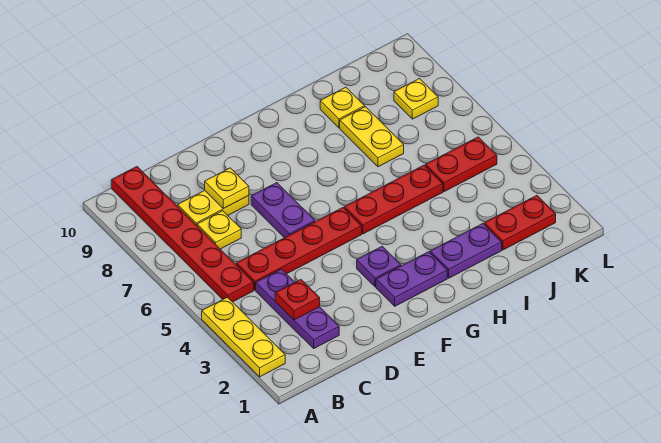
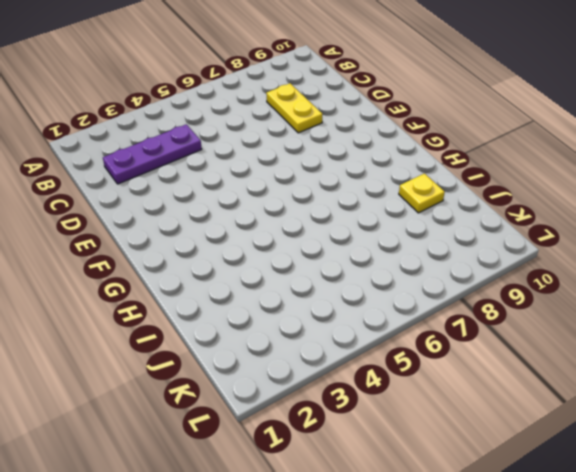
none -> yellow plate A2:A4 level 1
none -> red plate B5:B10 level 1
none -> red plate C5:F5 level 1

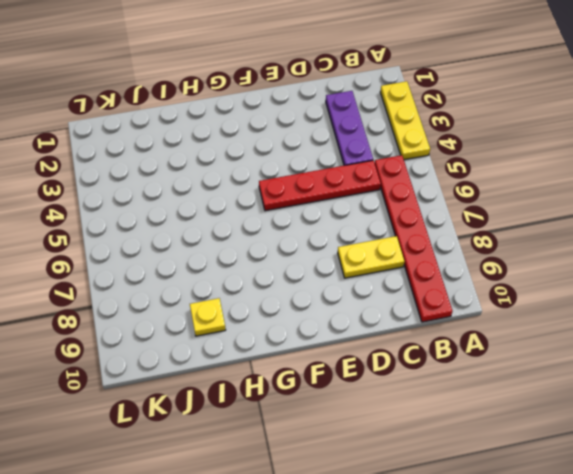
none -> yellow plate C7 level 1
none -> purple plate E6:E7 level 1
none -> purple plate F2:G2 level 1

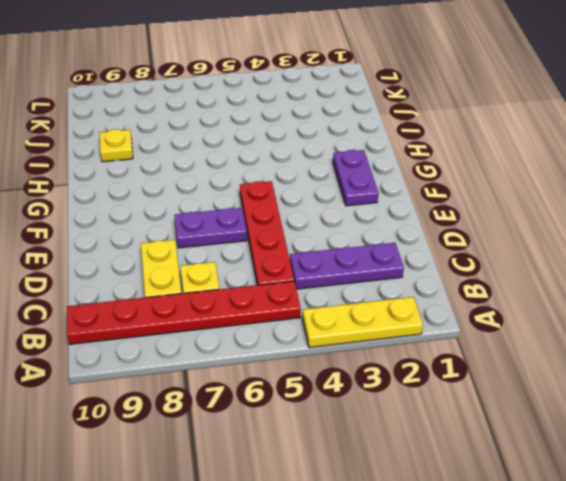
none -> purple plate F3 level 1
none -> red plate G5:I5 level 1
none -> purple plate H2:I2 level 1

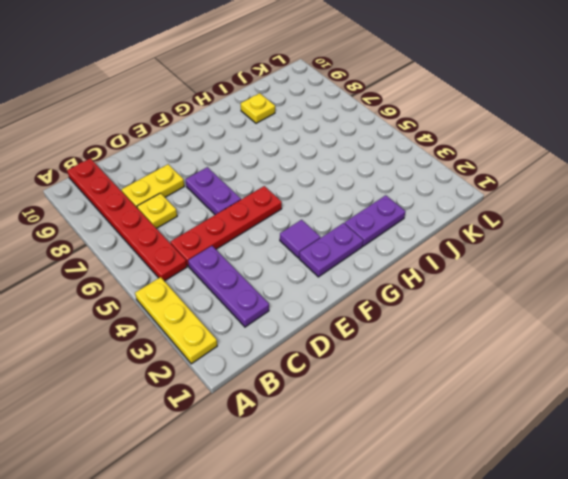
purple tile F3 level 1 -> purple plate F3 level 1
none -> red plate G5:I5 level 1
none -> yellow plate I7:I8 level 1
none -> red plate J2:K2 level 1

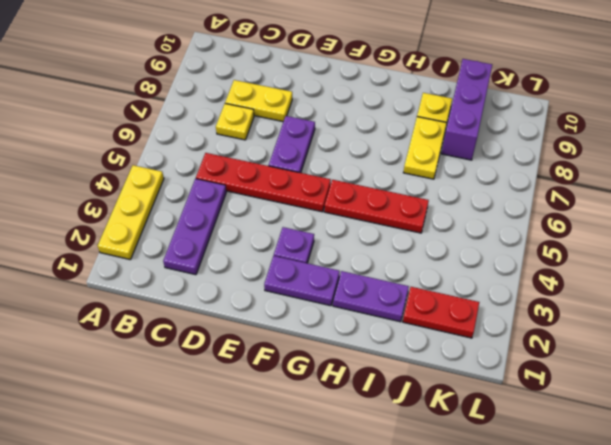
purple brick J8:J10 level 1 -> none
none -> red plate B5:B10 level 1
none -> red plate J5:K5 level 1
none -> yellow plate K8 level 1

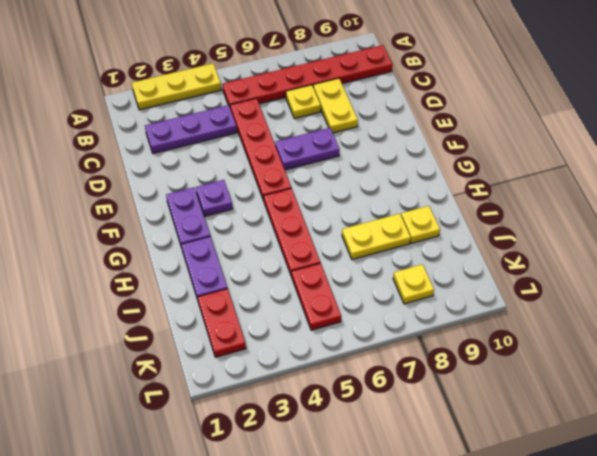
none -> red plate C3 level 2
none -> yellow plate D8 level 2

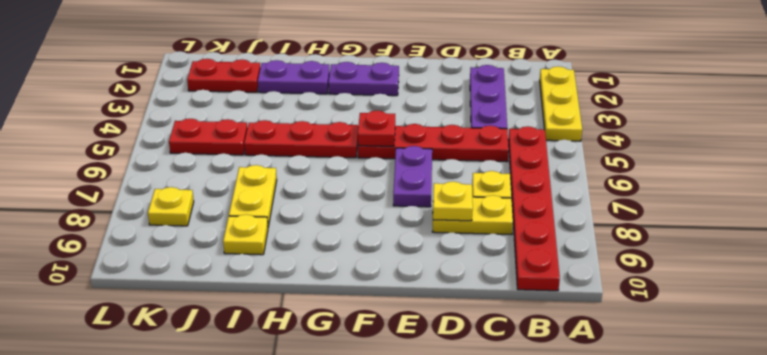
red plate F5 level 2 -> red plate C3 level 2
none -> purple plate F3 level 1

